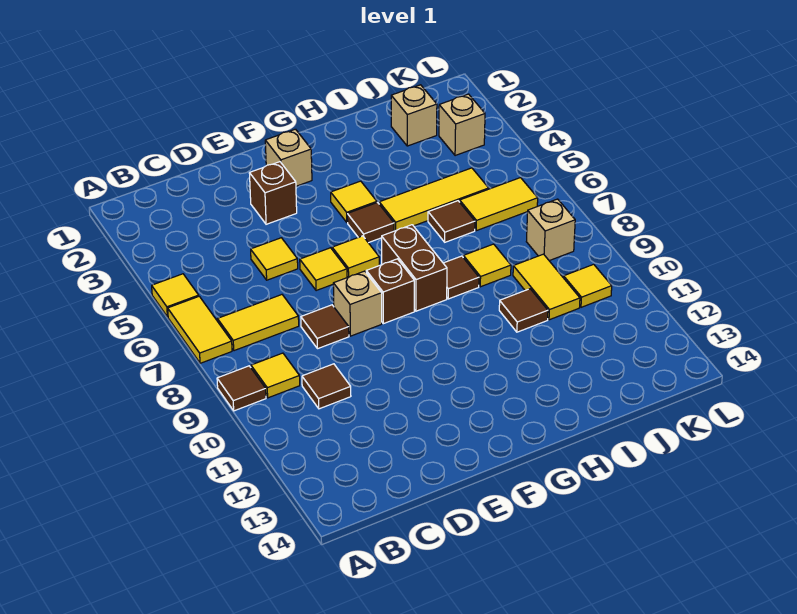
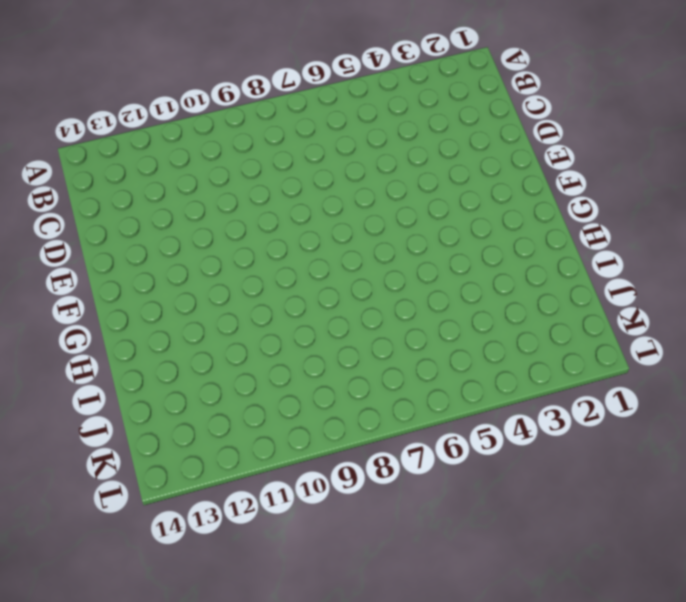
none -> yellow tile A5 level 1
none -> yellow tile A6:A7 level 1
none -> brown tile A9 level 1

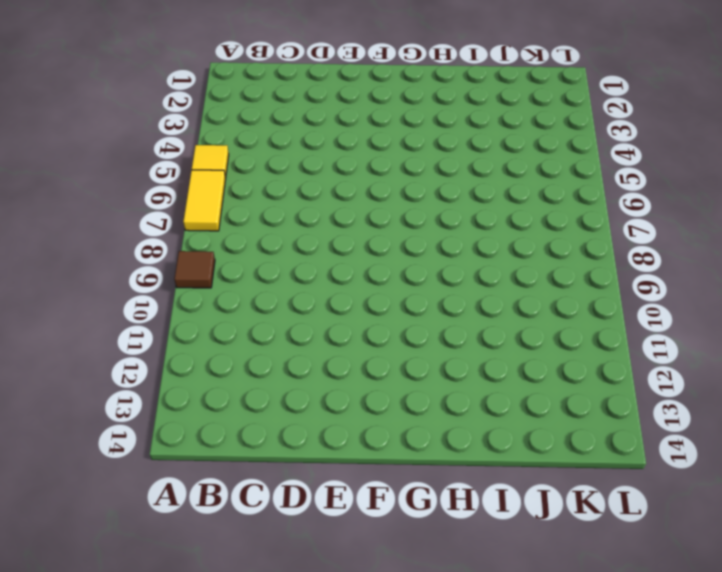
none -> yellow tile B7:C7 level 1
none -> yellow tile B9 level 1
none -> brown tile C10 level 1

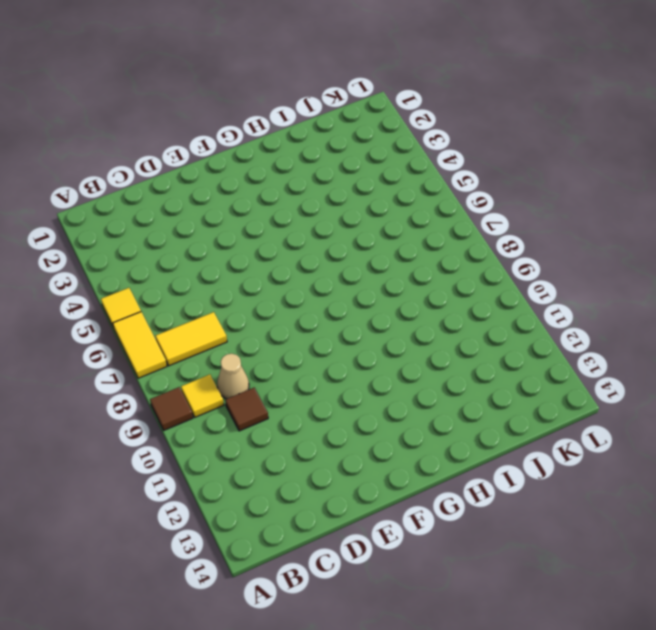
tan cone C9 level 1 -> none
none -> yellow tile D5 level 1
none -> brown tile D8 level 1
none -> brown brick E3 level 1

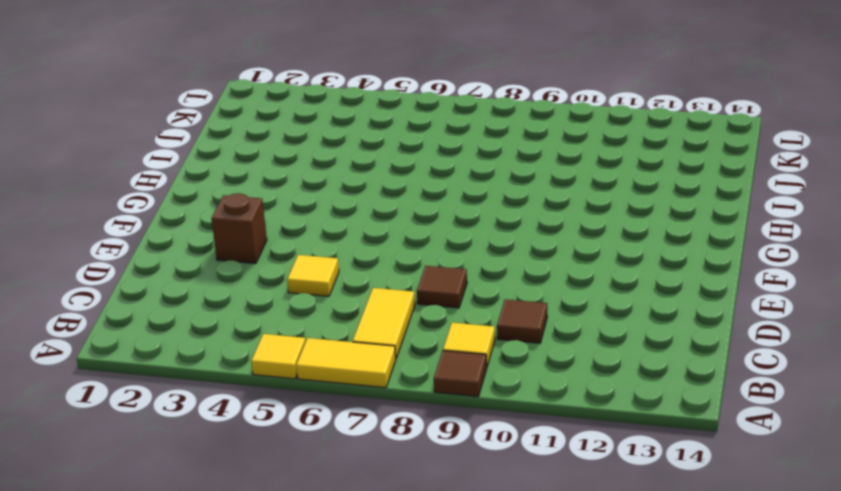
none -> yellow tile E6 level 1
none -> tan brick E8 level 1
none -> tan brick F2 level 1

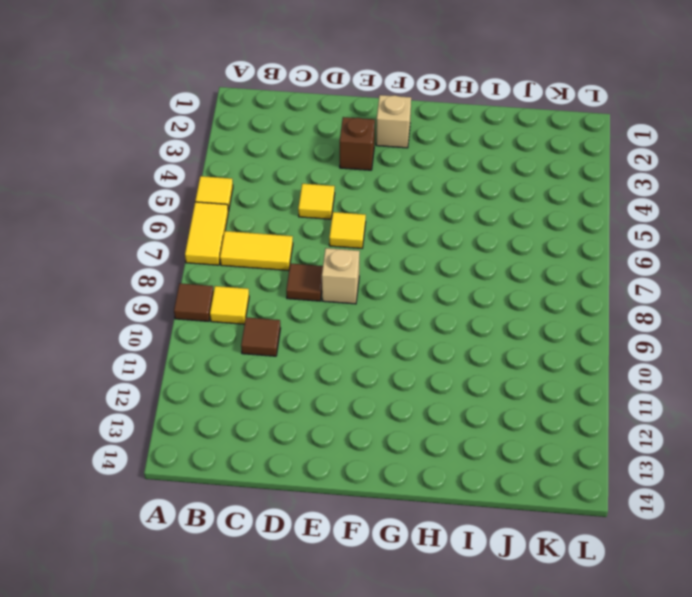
none -> yellow tile F6 level 1
none -> brown brick F8 level 1
none -> yellow tile G4 level 1

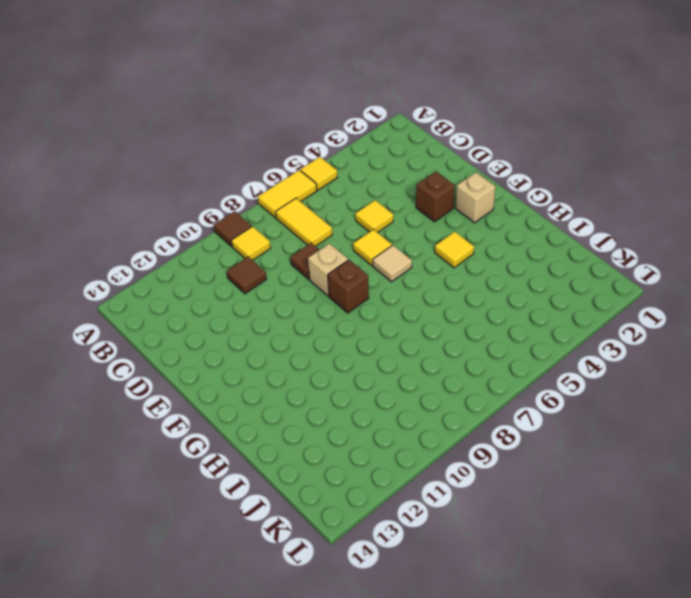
tan tile F6 level 1 -> yellow tile F6 level 1
none -> brown tile G5 level 1
none -> brown brick G7:G8 level 1
none -> yellow tile H5:J5 level 1

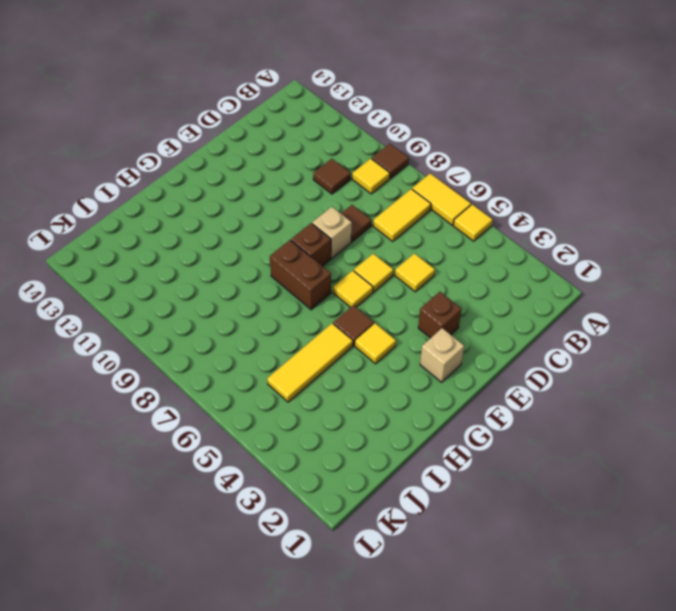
none -> brown tile H8 level 1
none -> brown tile I6 level 1
none -> yellow tile I8 level 1

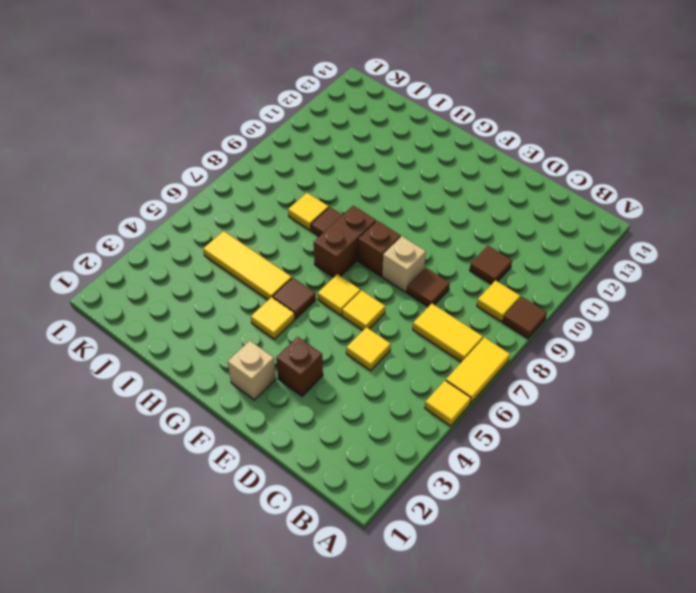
none -> brown tile I6 level 1
none -> brown tile I10 level 1
none -> tan brick J2 level 1

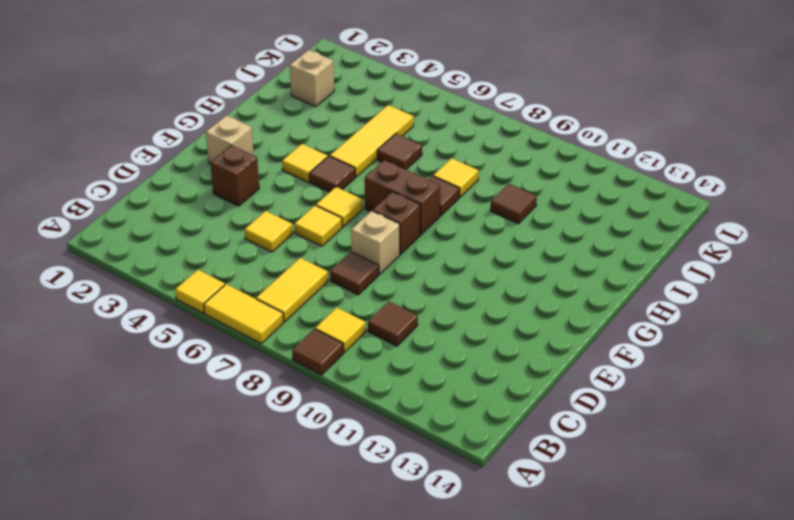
none -> yellow tile J6:K6 level 1
none -> yellow tile J9:J10 level 1
none -> tan brick K3 level 1

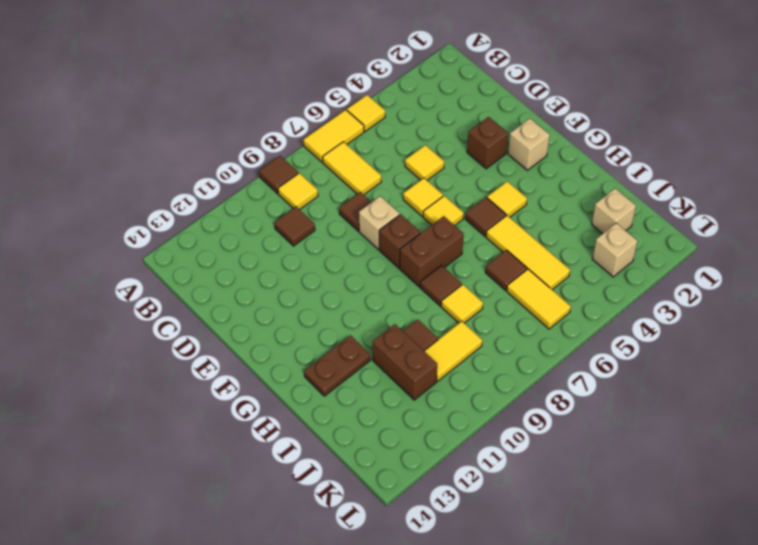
brown plate H12:H13 level 1 -> none
brown brick I11:J11 level 1 -> none
none -> tan brick K8 level 1
none -> yellow tile K10 level 1

